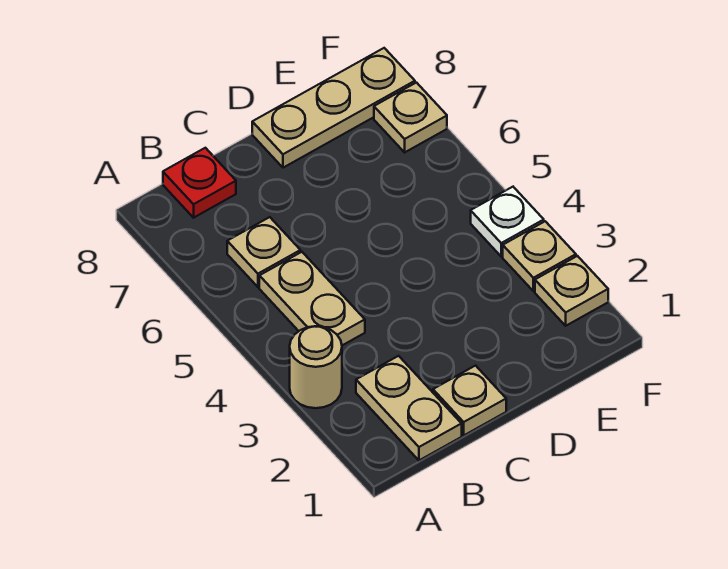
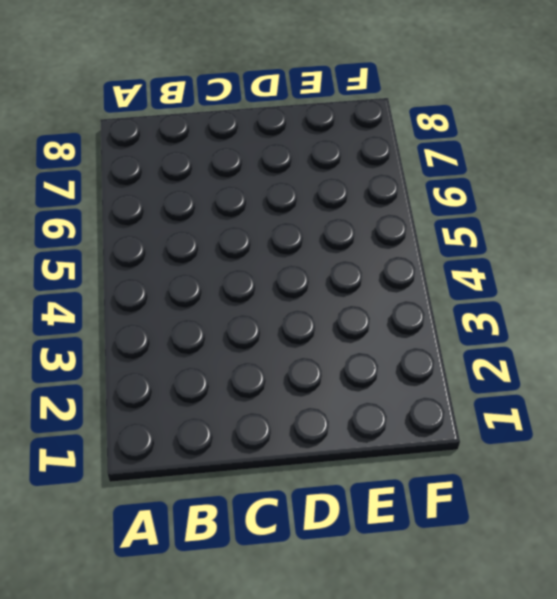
none -> tan round brick A3 level 1
none -> tan plate B1:B2 level 1

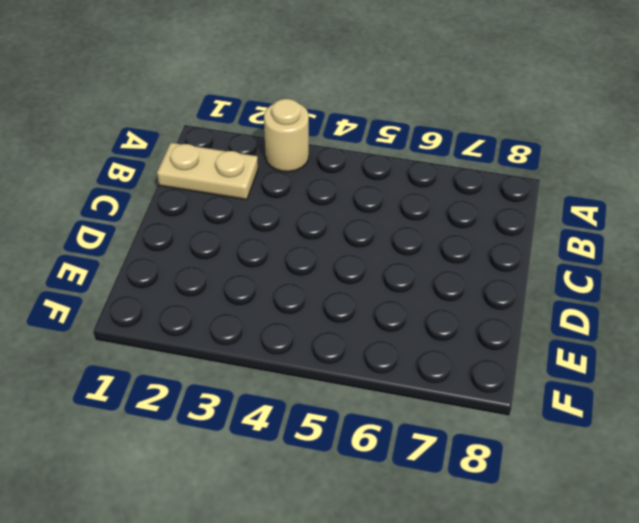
none -> tan plate B4:B5 level 1
none -> tan plate B6 level 1

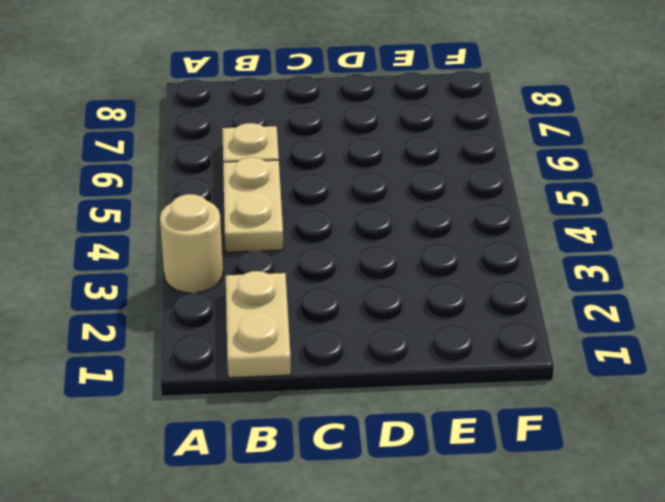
none -> red plate B8 level 1
none -> tan plate C1 level 1

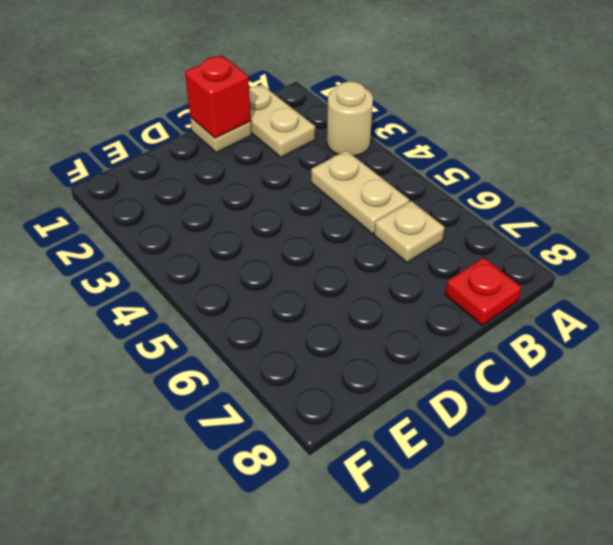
red brick C1 level 2 -> none
none -> tan plate D8:F8 level 1
none -> tan plate F2 level 1

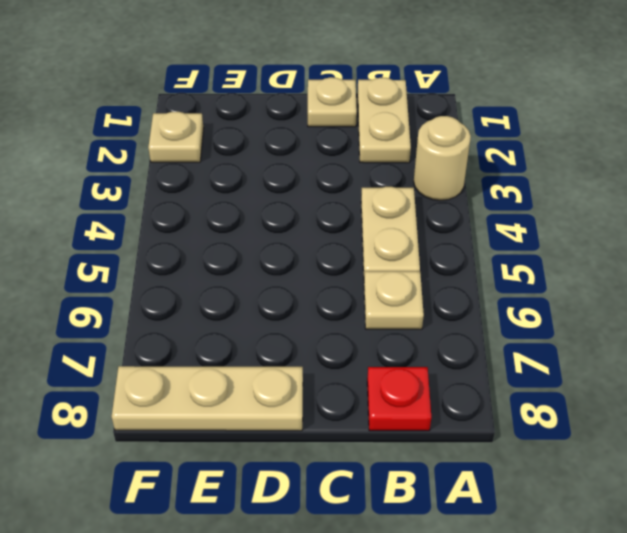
none -> tan plate F3 level 1
none -> white plate F4 level 1

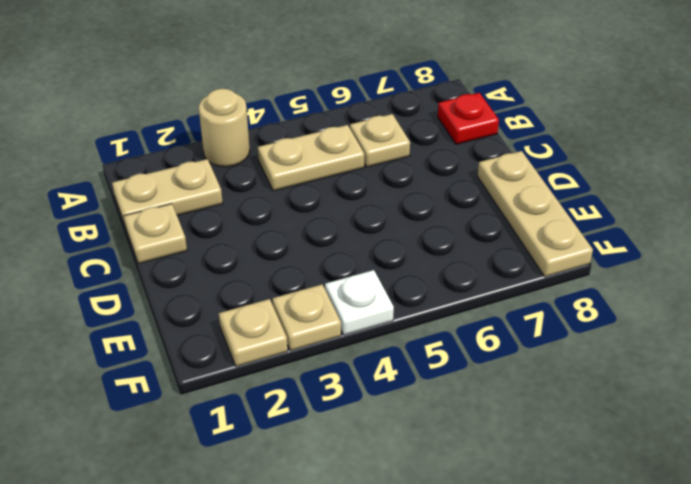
none -> tan plate F7 level 1

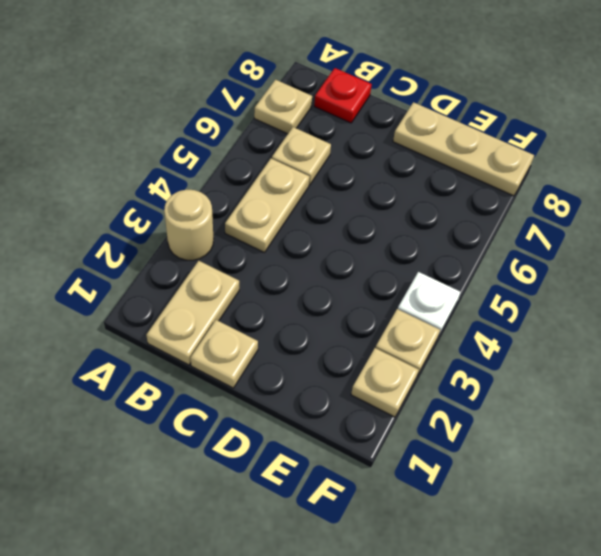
tan plate A7 level 1 -> tan plate F7 level 1

